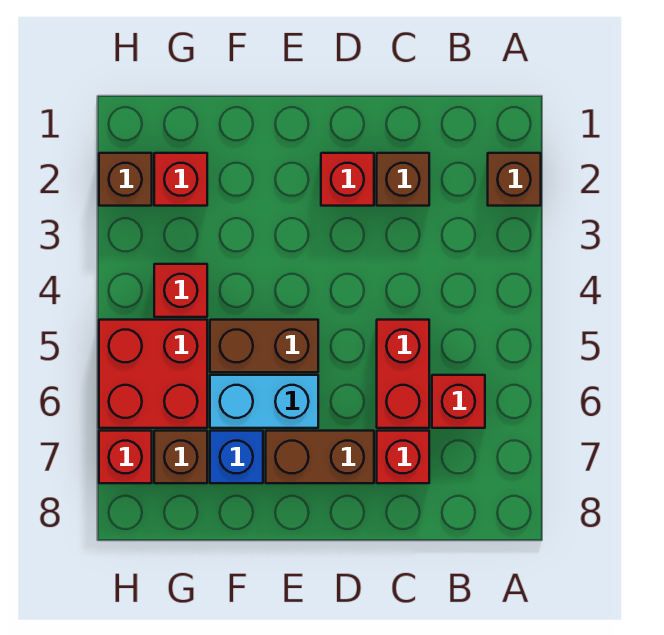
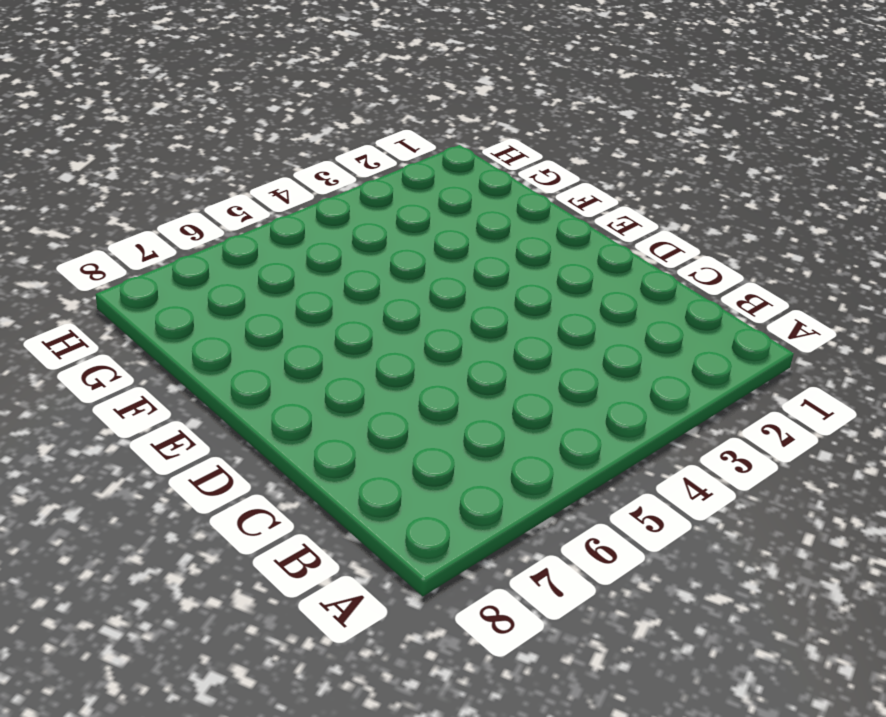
none -> brown brick A2 level 1
none -> red brick B6 level 1
none -> brown brick C2 level 1

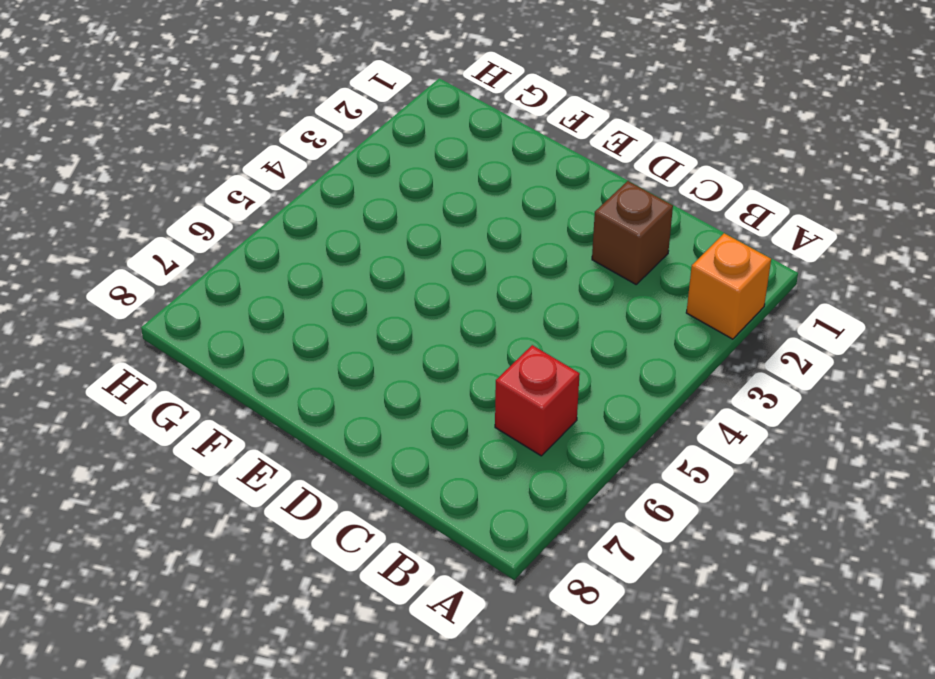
orange brick A2 level 1 -> brown brick A2 level 1
none -> red brick C5:C6 level 1
none -> red brick C7 level 1
none -> red brick D2 level 1

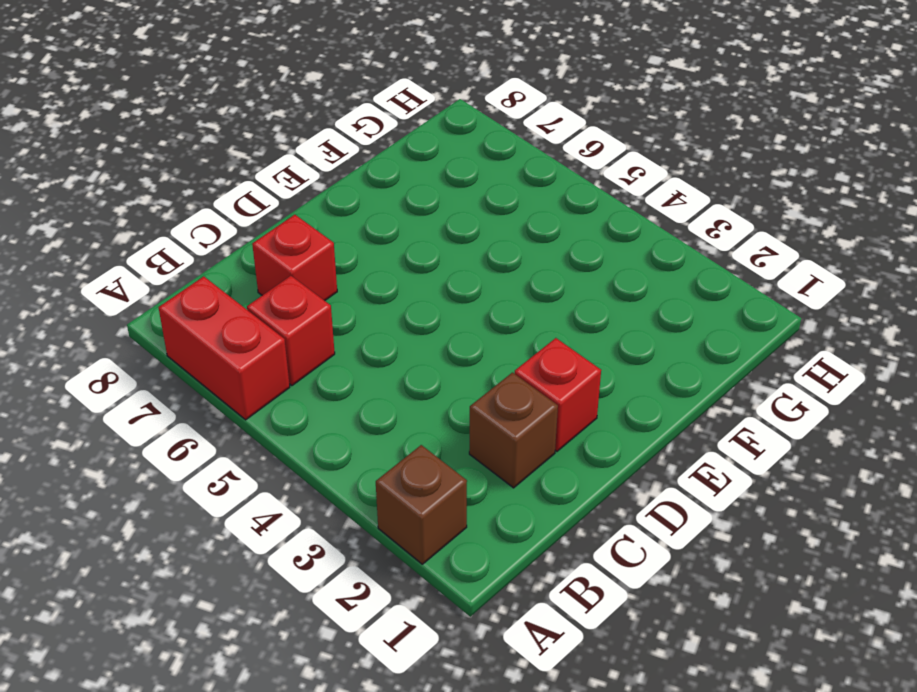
red brick A6:A7 level 1 -> red brick C5:C6 level 1
none -> brown brick D7:E7 level 1
none -> brown brick E5:F5 level 1
none -> cyan brick E6:F6 level 1

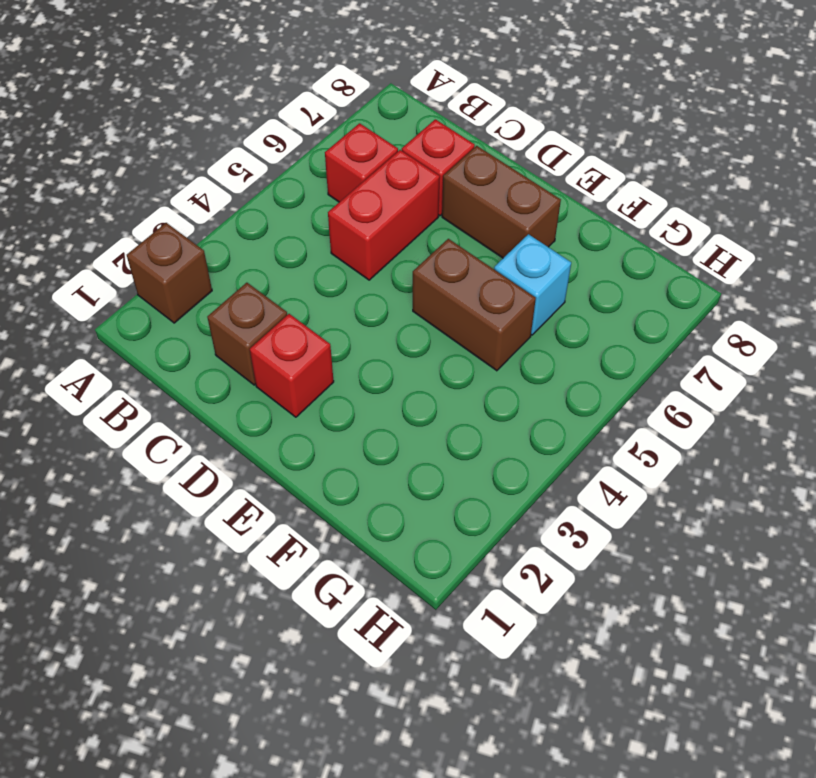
cyan brick F6 level 1 -> cyan brick E6:F6 level 1
none -> blue brick F7 level 1
none -> red brick G2 level 1
none -> red brick G4 level 1

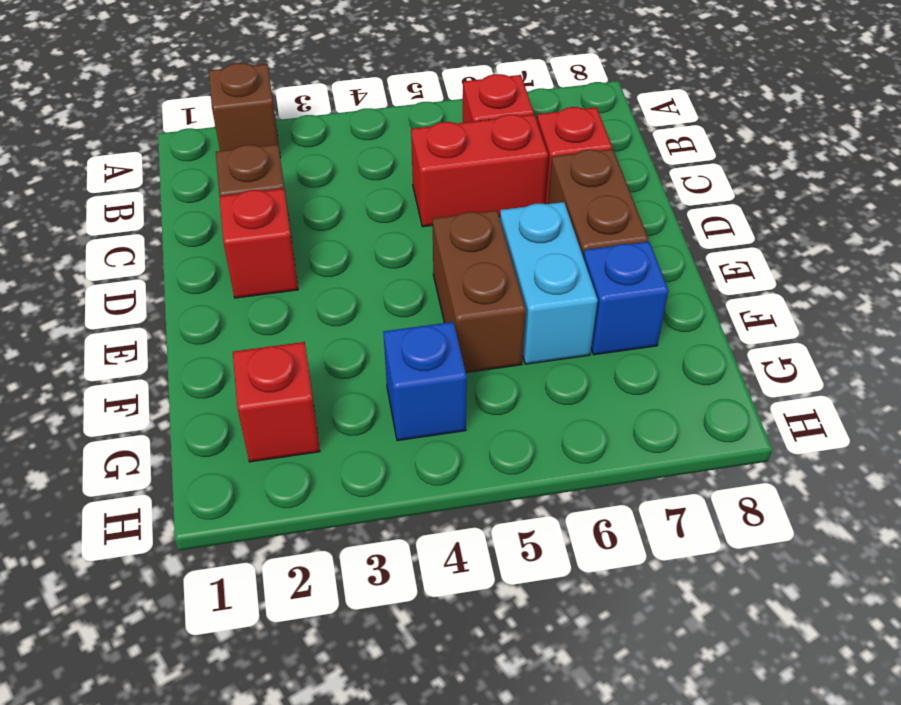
blue brick G4 level 1 -> red brick G4 level 1
none -> red brick G5:H6 level 1
none -> brown brick G7 level 1
none -> brown brick H2 level 1

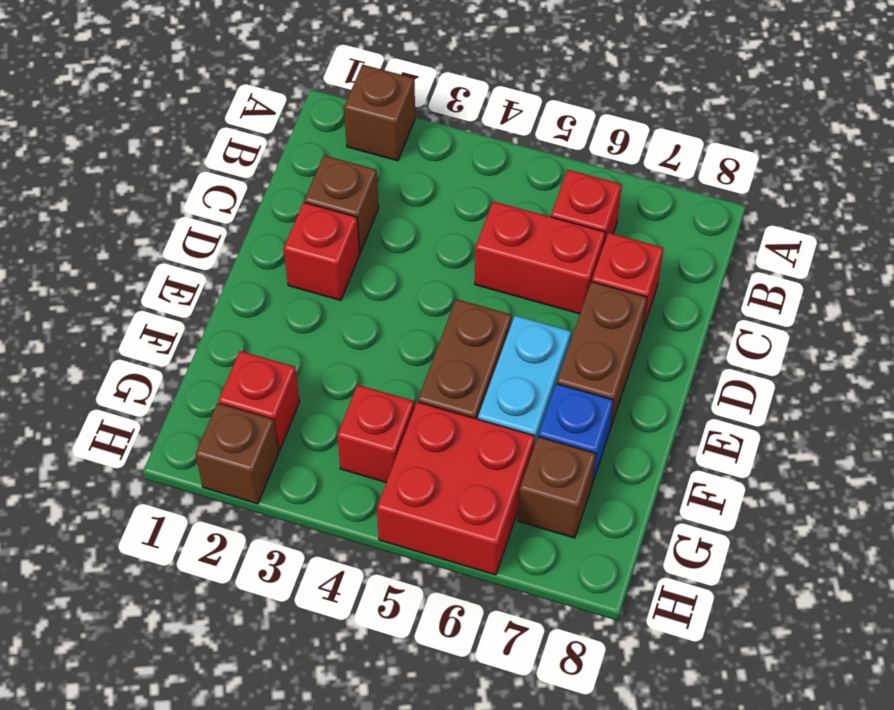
none -> red brick H7 level 1

